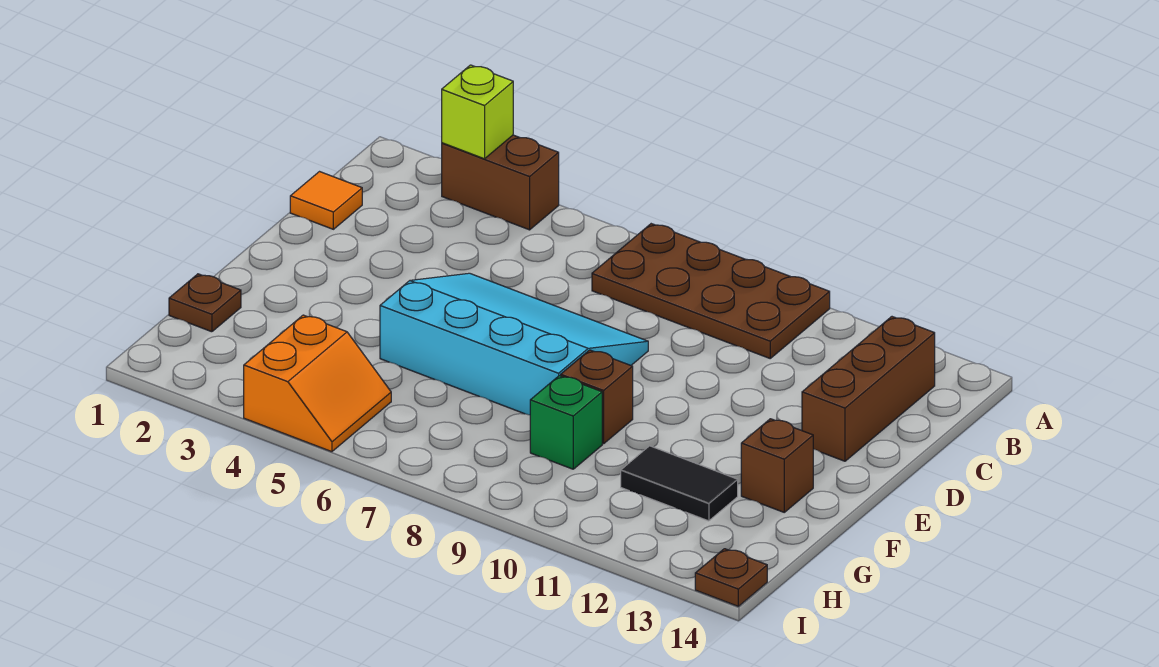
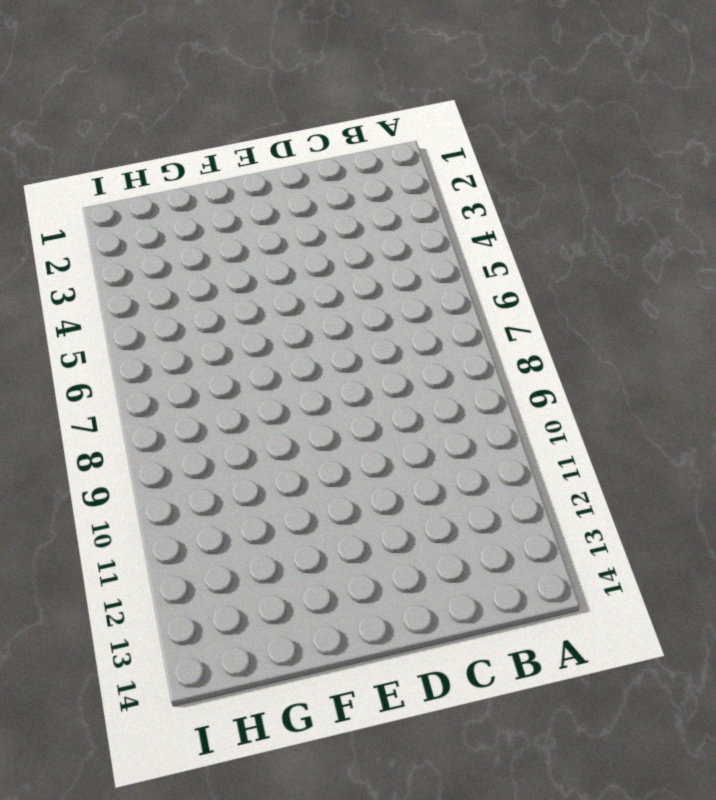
none -> brown brick A3:A4 level 1
none -> brown plate A7:B10 level 1
none -> brown brick B13:D13 level 1

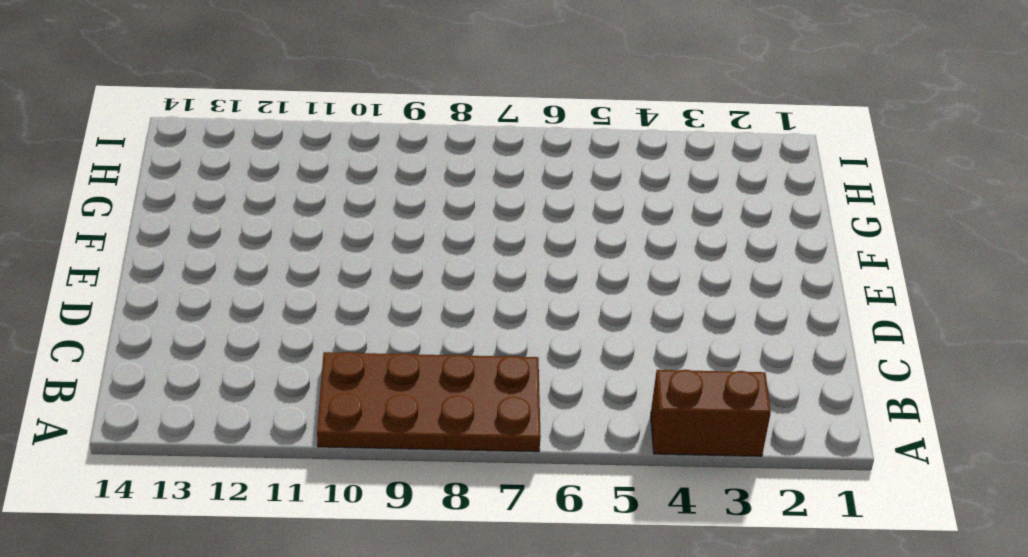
none -> brown brick B13:D13 level 1
none -> orange tile C1 level 1
none -> cyan slope D5:F8 level 1 top F

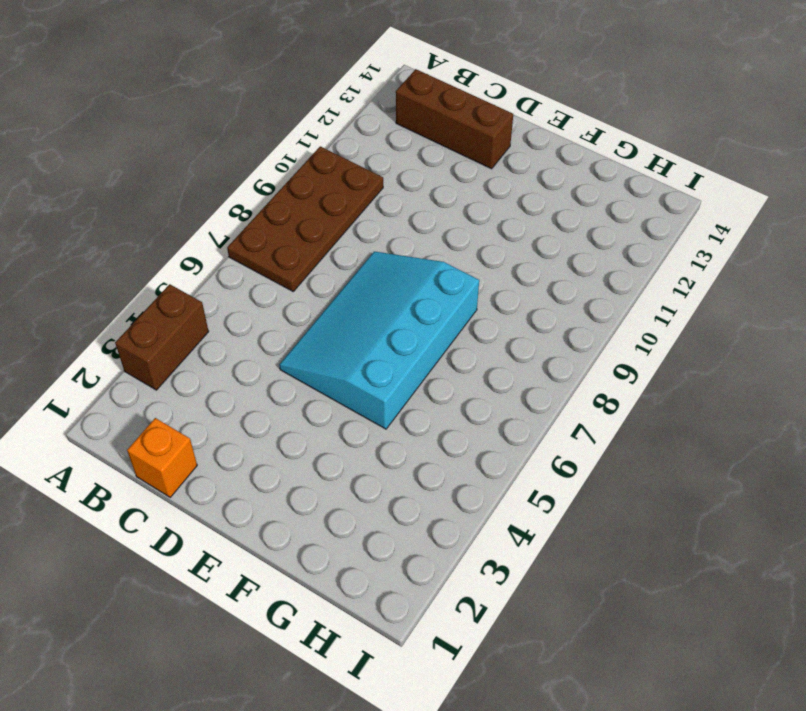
orange brick C1 level 1 -> orange tile C1 level 1
none -> brown brick F9 level 1
none -> brown brick F13 level 1
none -> brown plate G1 level 1

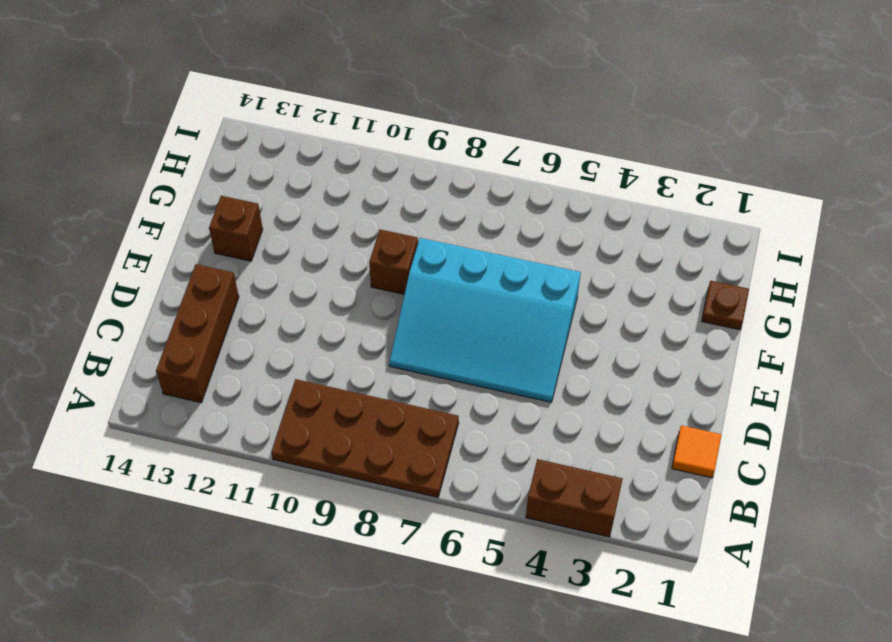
none -> green brick G9 level 1
none -> black tile G11:G12 level 1
none -> orange slope H4:I5 level 1 top 4

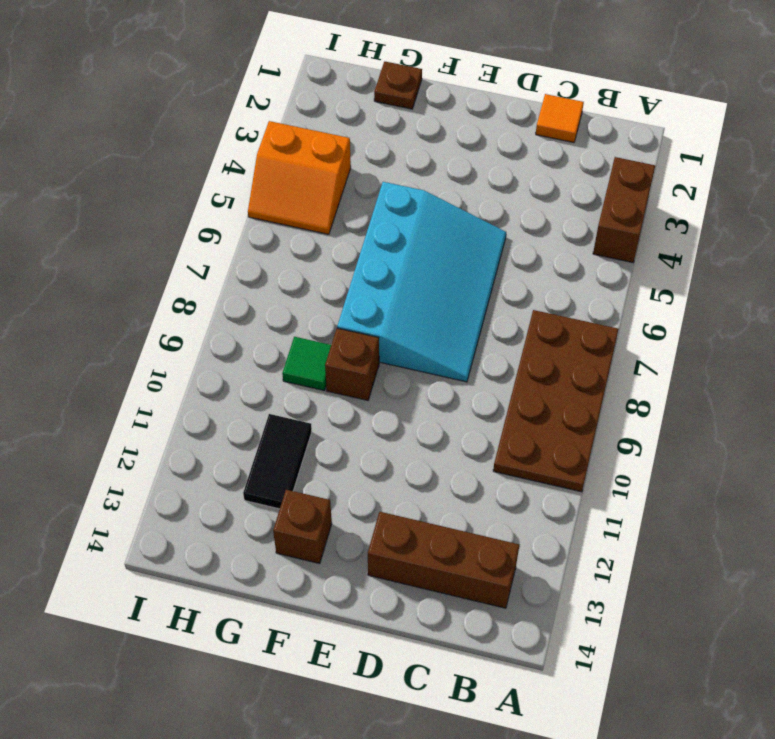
green tile G9 level 1 -> green brick G9 level 1
none -> brown plate I14 level 1
none -> lime brick A3 level 2

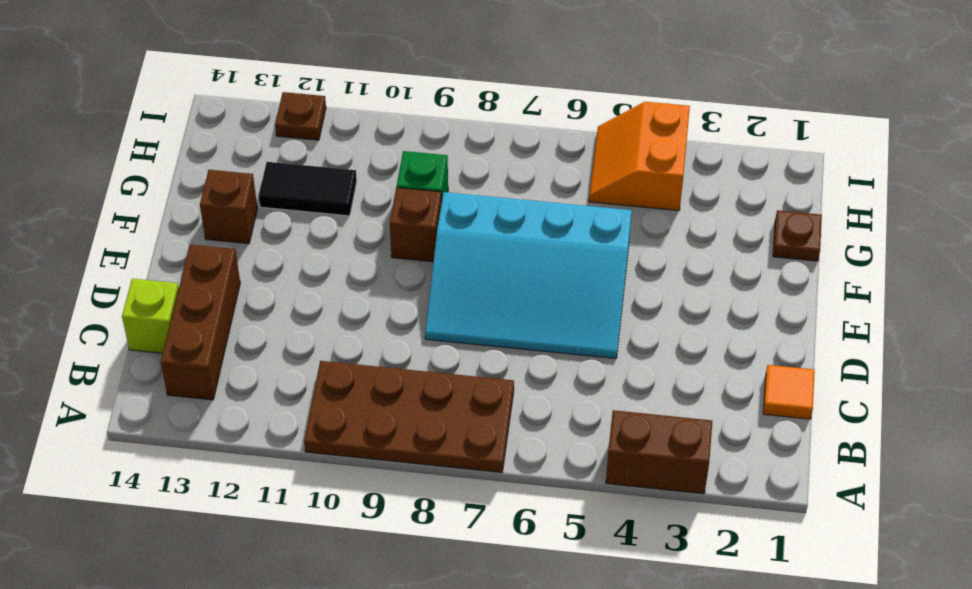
lime brick C14 level 1 -> lime brick A3 level 2
brown plate I12 level 1 -> brown plate I14 level 1

